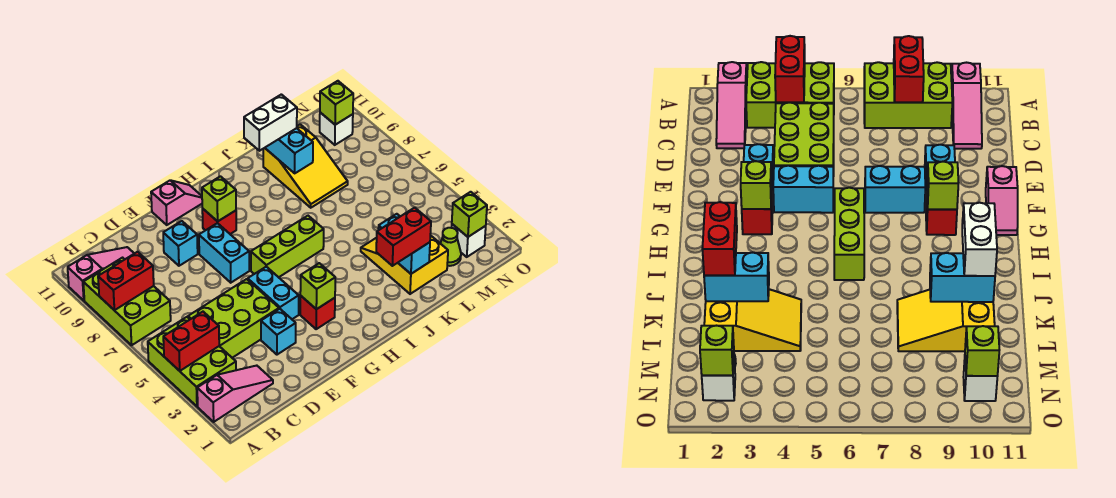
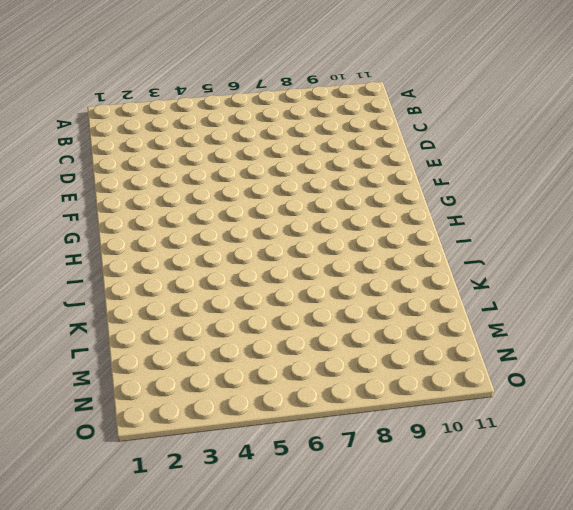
none -> pink slope A2:C2 level 1 top A
none -> lime brick A3:B5 level 1
none -> lime brick A7:B9 level 1

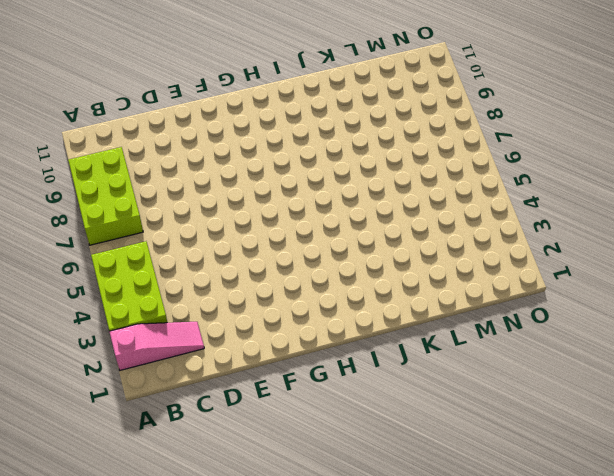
none -> pink slope A10:C10 level 1 top A
none -> lime brick C4:E5 level 1
none -> cyan brick E3 level 1

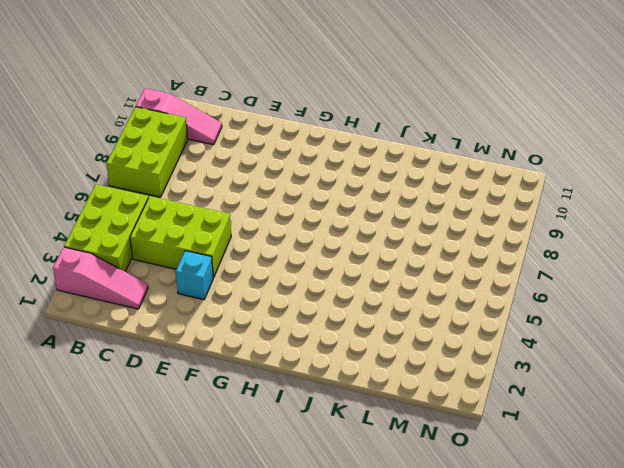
none -> cyan brick E9 level 1
none -> cyan brick F4:F5 level 1
none -> cyan brick F7:F8 level 1

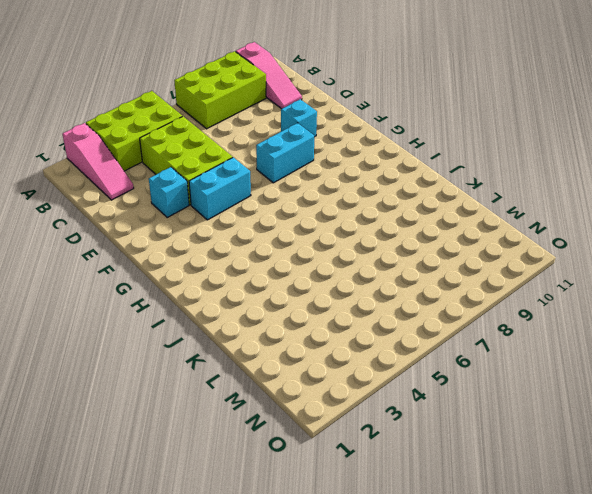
none -> pink slope F11:G11 level 1 top F
none -> red brick G3 level 1
none -> lime brick G6:I6 level 1

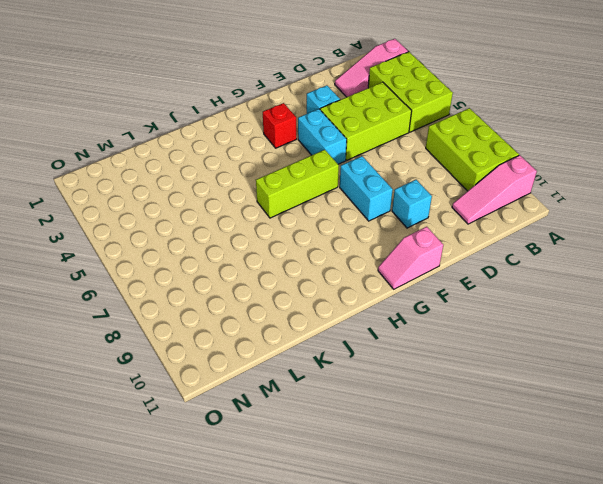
none -> red brick G9 level 1
none -> yellow slope K2:L4 level 1 top 2
none -> yellow slope K8:L10 level 1 top 10

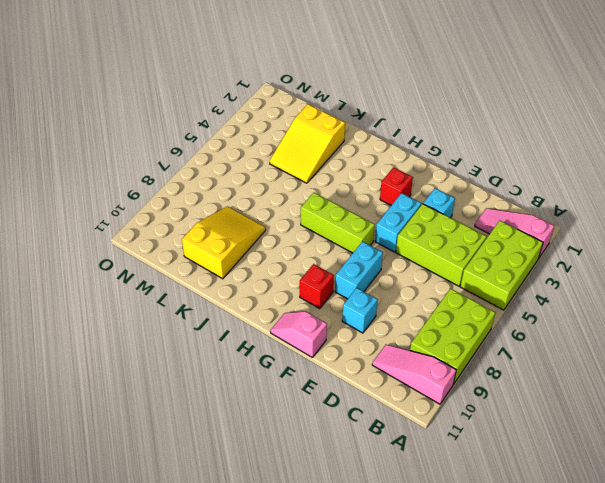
none -> lime cone M2 level 1
none -> white brick N2 level 1
none -> white brick N10 level 1

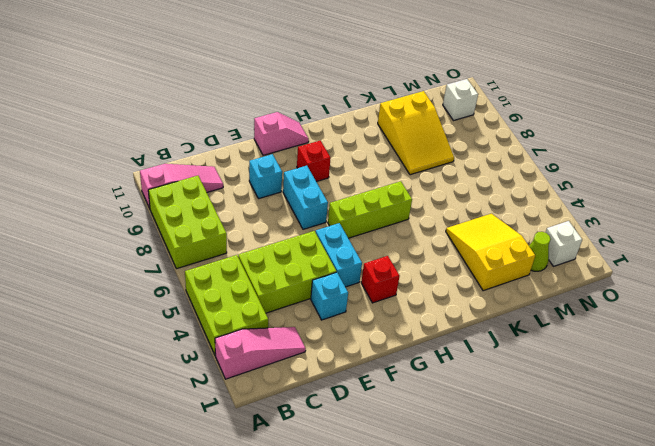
none -> red brick A4:B4 level 2
none -> red brick A8:B8 level 2
none -> lime brick G3 level 2

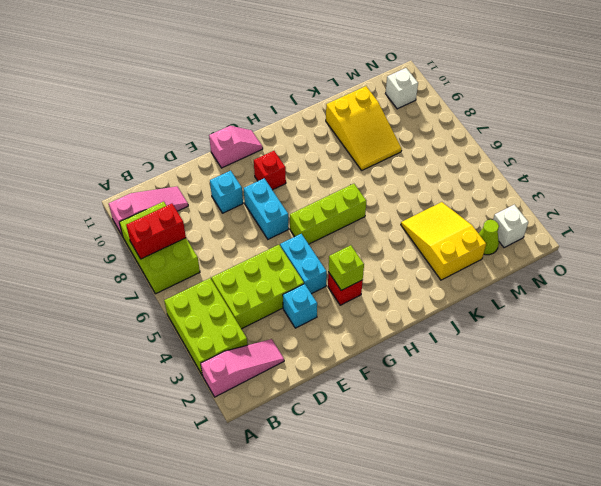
none -> red brick A4:B4 level 2
none -> lime brick G9 level 2
none -> cyan brick K2:K3 level 2

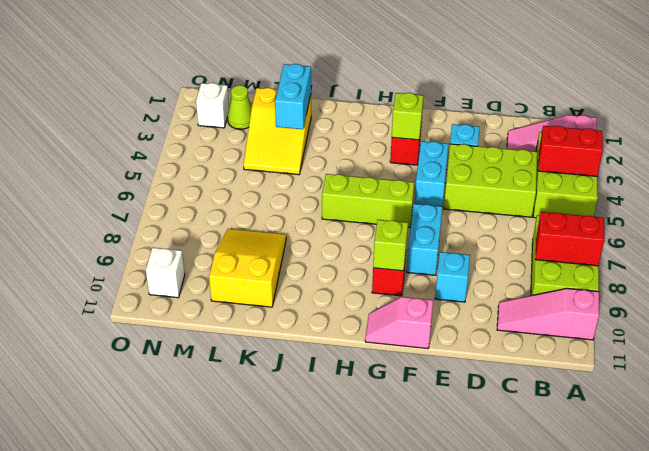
none -> cyan brick K9:K10 level 2
none -> lime brick N2 level 2
none -> lime brick N10 level 2

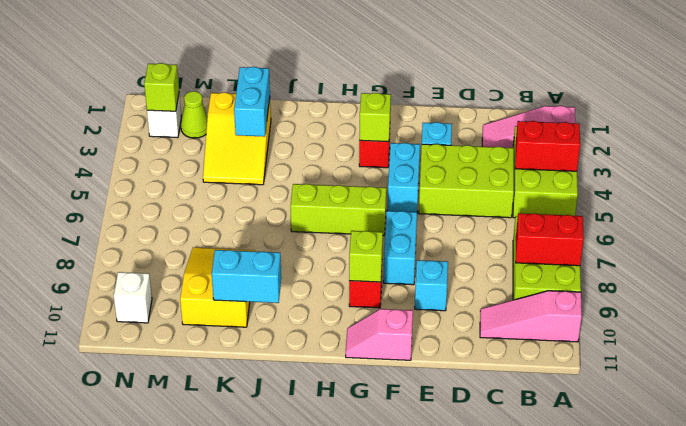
cyan brick J10:K10 level 2 -> cyan brick K9:K10 level 2
none -> lime brick N10 level 2
none -> red brick J2:K2 level 3
none -> white brick J10:K10 level 3

